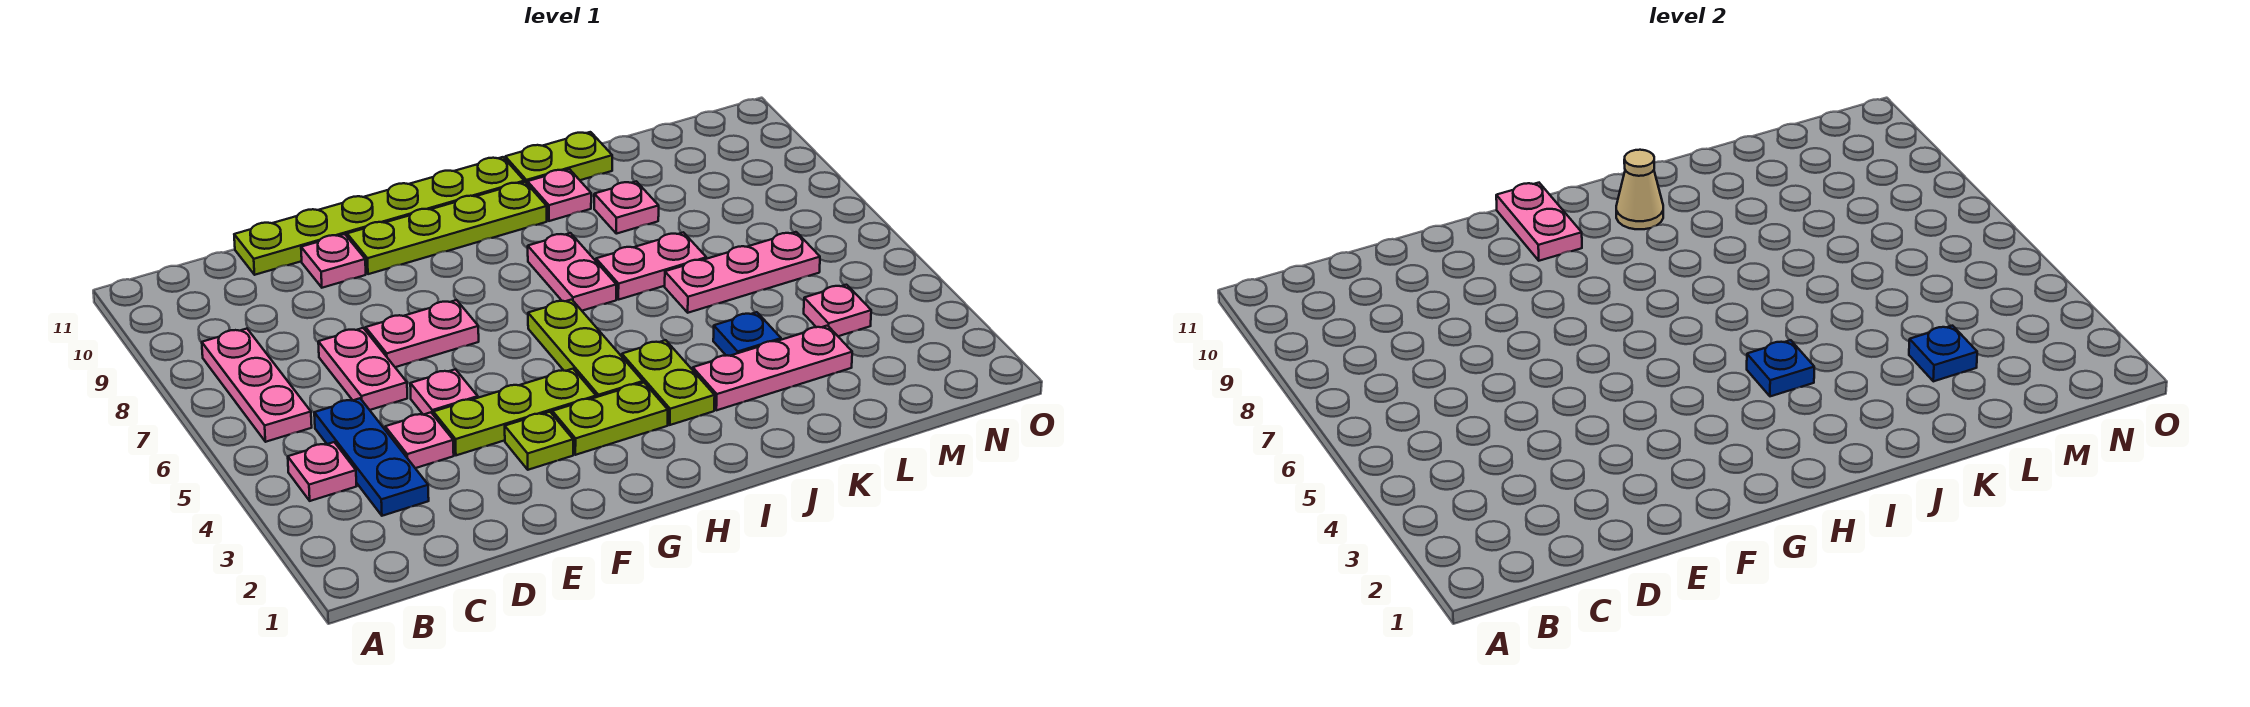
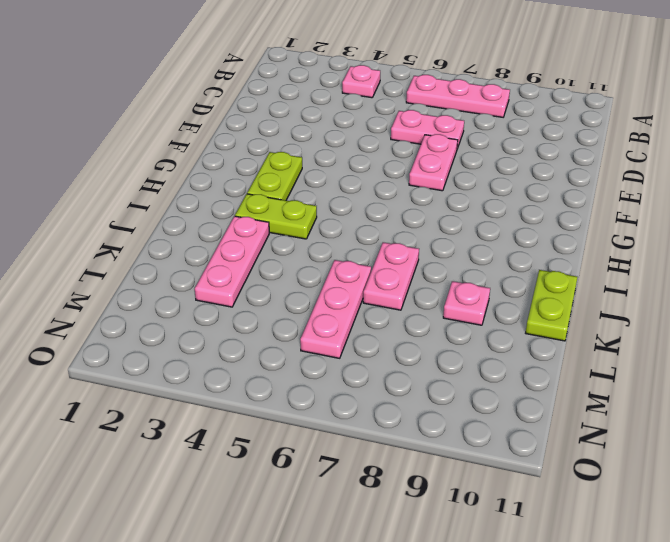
none -> blue plate C3:C5 level 1
none -> pink plate D4 level 1
none -> lime plate D11:I11 level 1

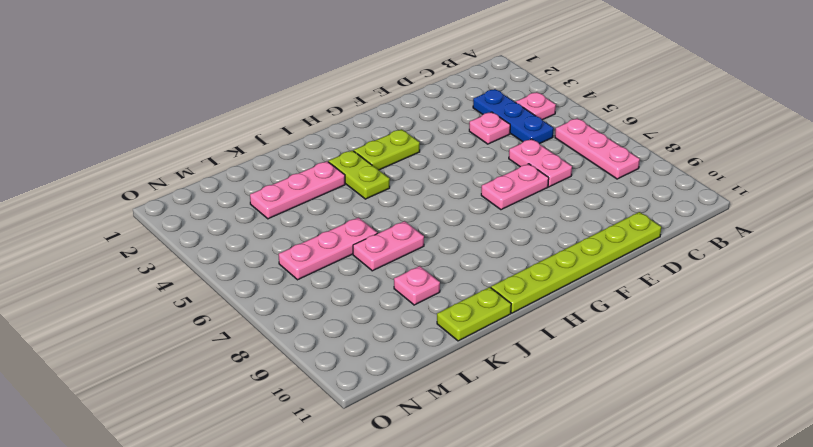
none -> lime plate E4:G4 level 1
none -> pink plate E5 level 1
none -> pink plate E10 level 1

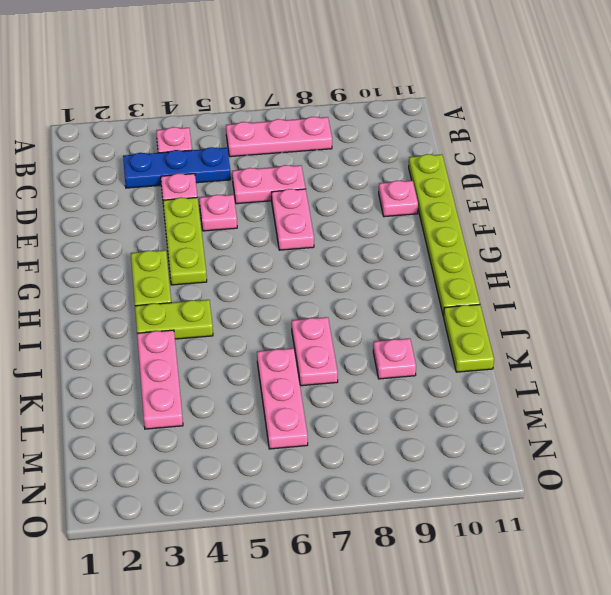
none -> lime plate F3 level 1
none -> lime plate F10:I10 level 1
none -> lime plate H4:H6 level 1

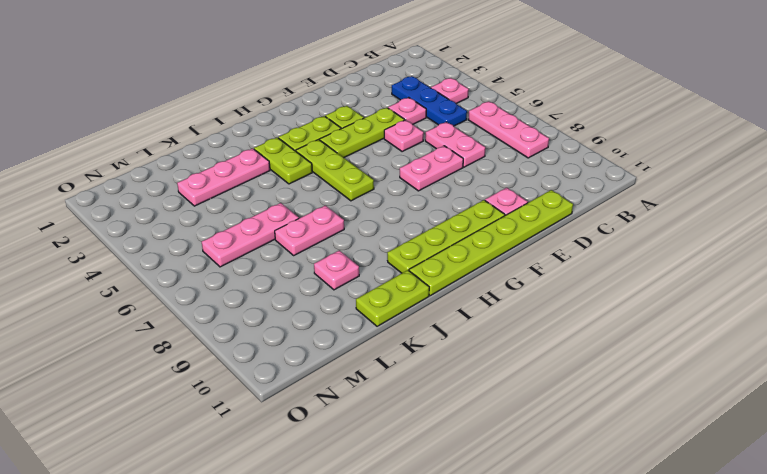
none -> pink plate I7:I8 level 1
none -> pink plate J10 level 1
none -> blue plate K4 level 1

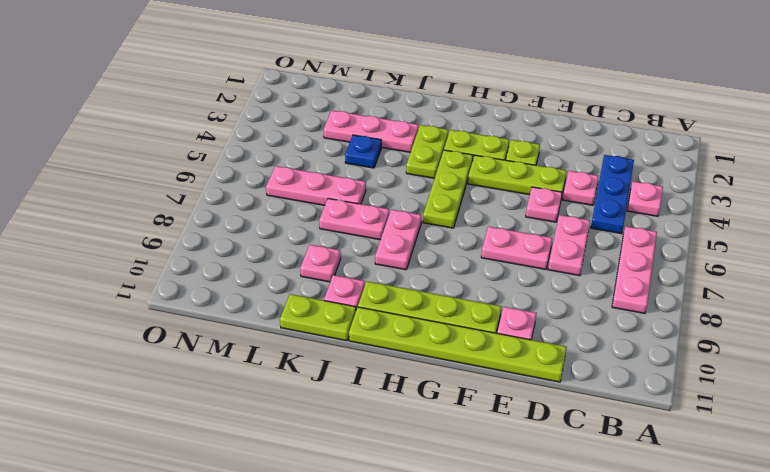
none -> pink plate M4 level 1
none -> pink plate G10:G11 level 2
none -> blue plate I4 level 2

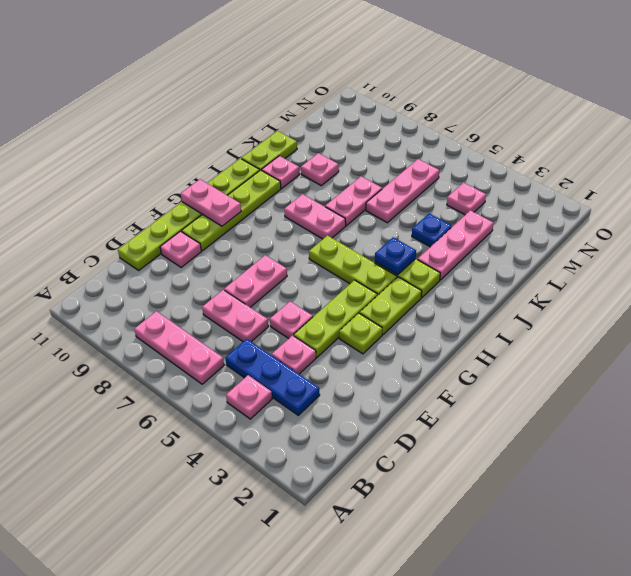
none -> tan cone I10 level 2
none -> blue plate L3 level 2

